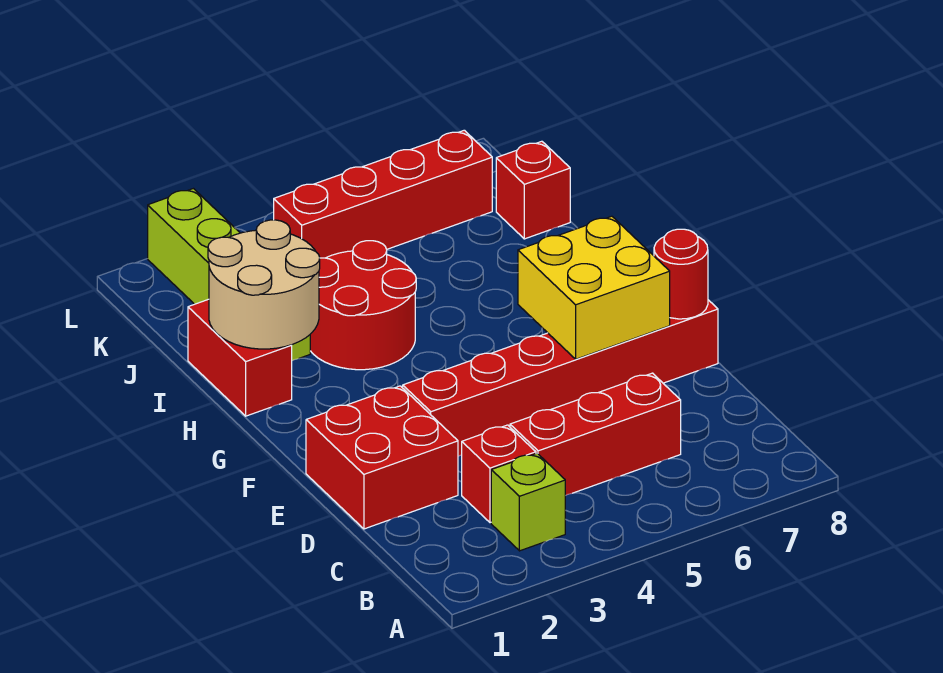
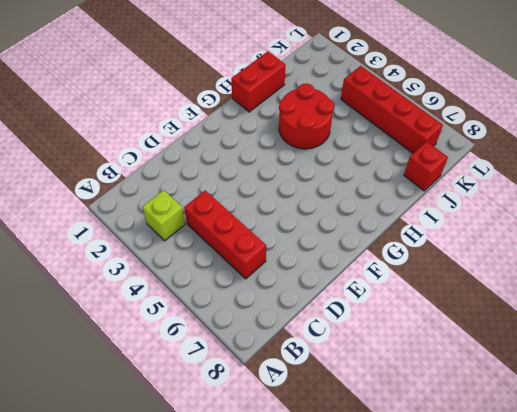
none -> red brick C3 level 1
none -> red brick D1:E2 level 1
none -> red brick E3:E8 level 1

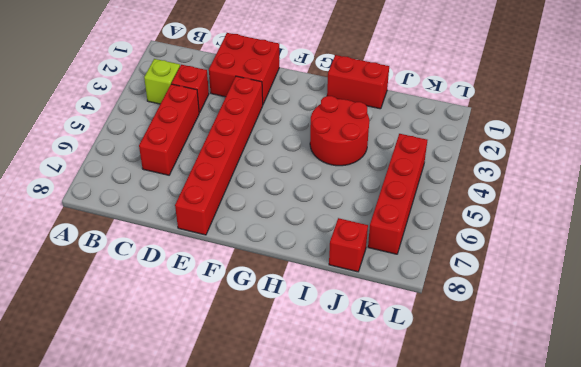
none -> lime brick I2:L2 level 1
none -> yellow brick E6:F7 level 2
none -> red round brick E8 level 2

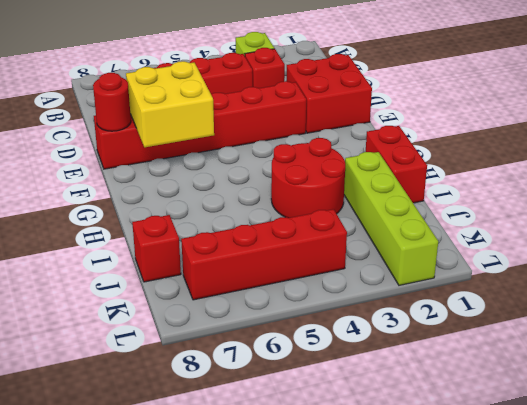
none -> tan round brick H1:I2 level 2

